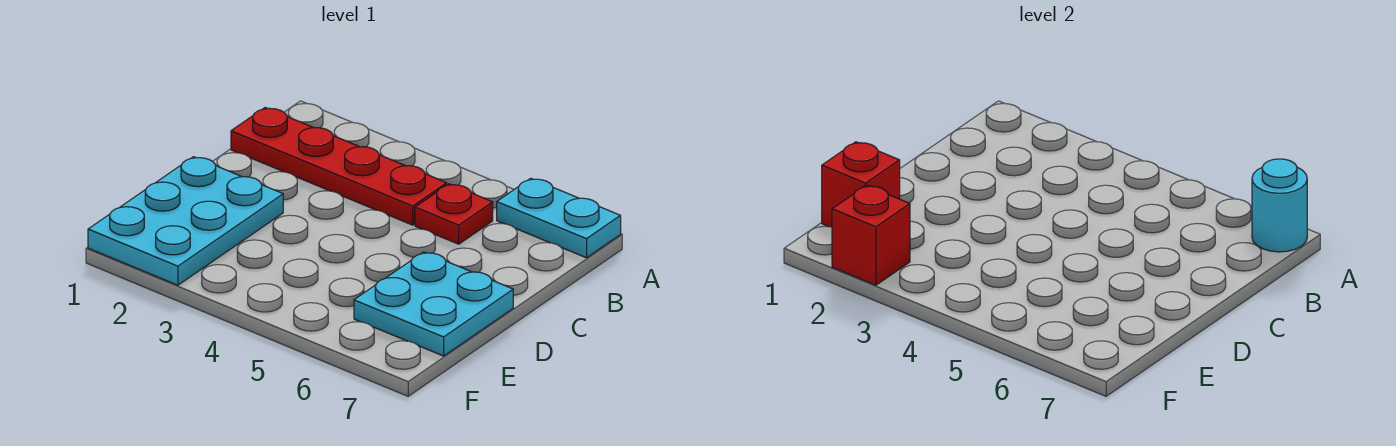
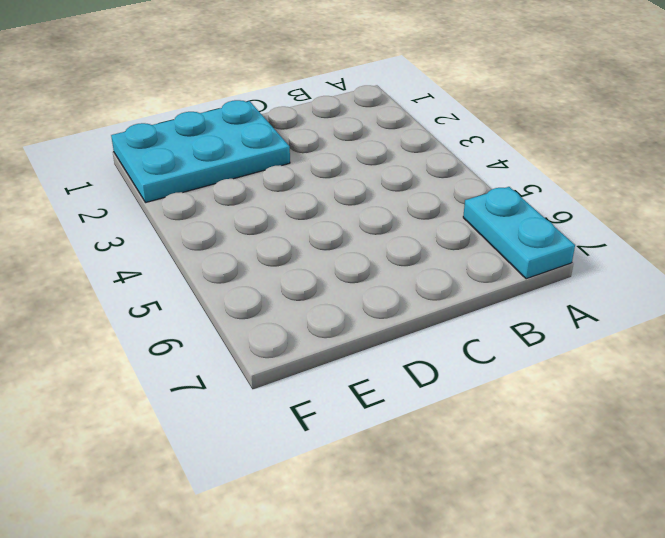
none -> red plate B1:B4 level 1
none -> red plate B5 level 1

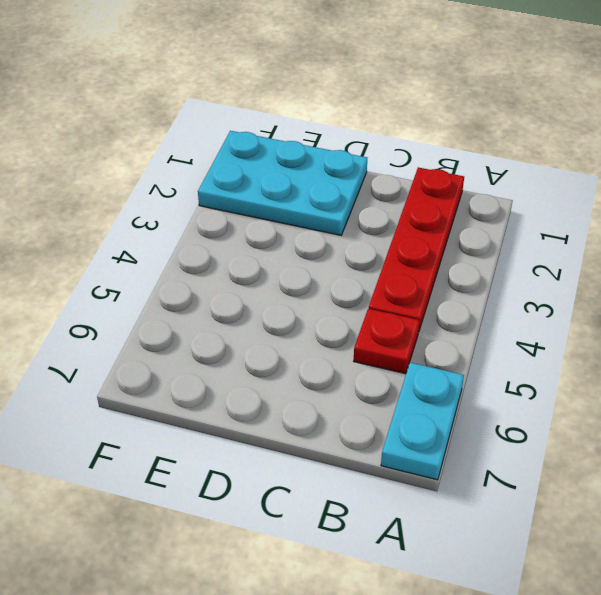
none -> cyan plate D6:E7 level 1
none -> cyan round brick A7 level 2

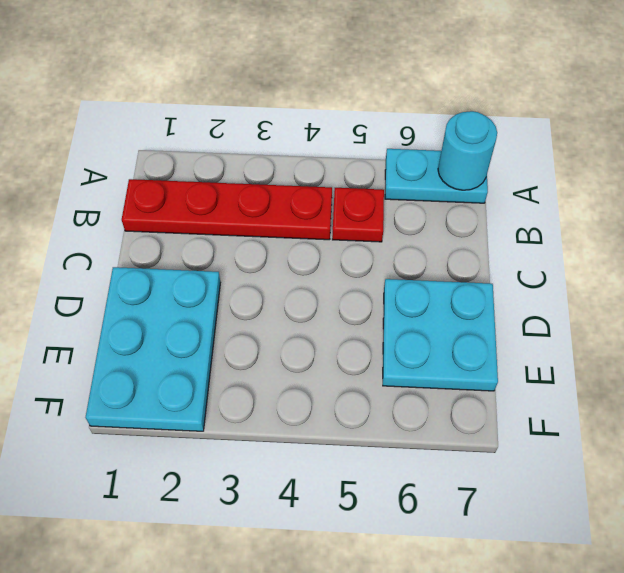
none -> red brick E1 level 2
none -> red brick F2 level 2

